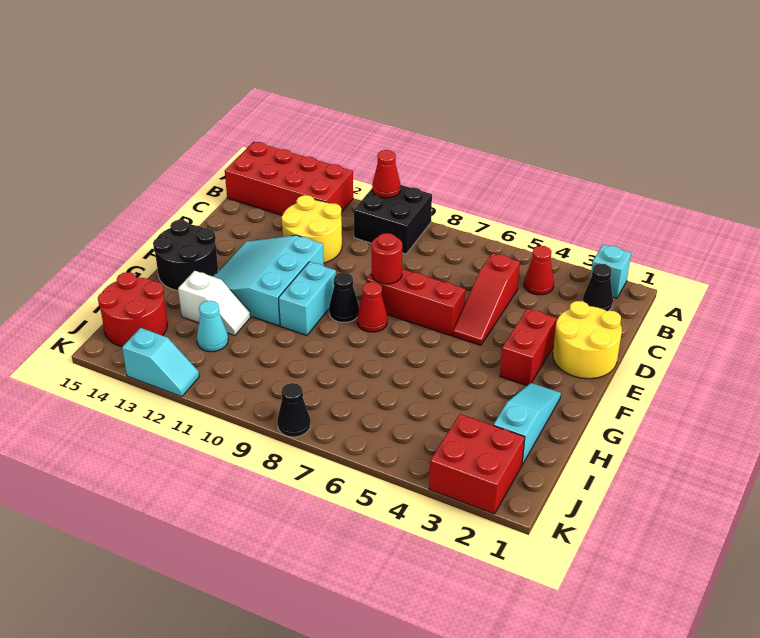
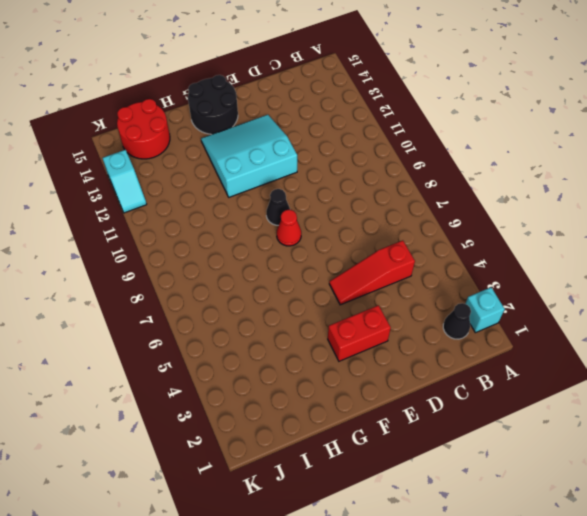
none -> black brick A9:B10 level 1
none -> red brick A12:B15 level 1
none -> red cone B4 level 1

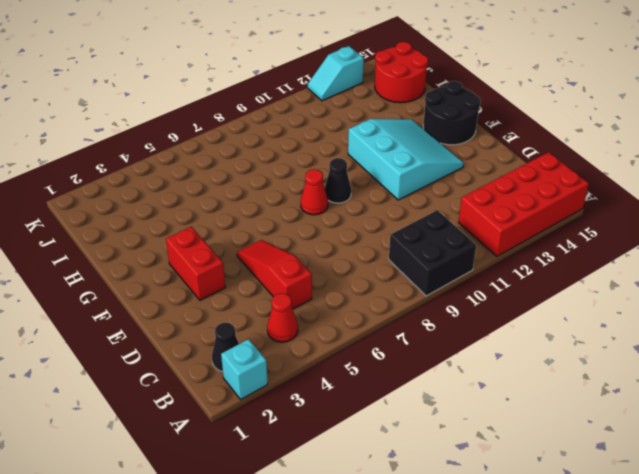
none -> yellow round brick C11:D12 level 1
none -> yellow round brick D1:E2 level 1
none -> red brick E6:E8 level 1

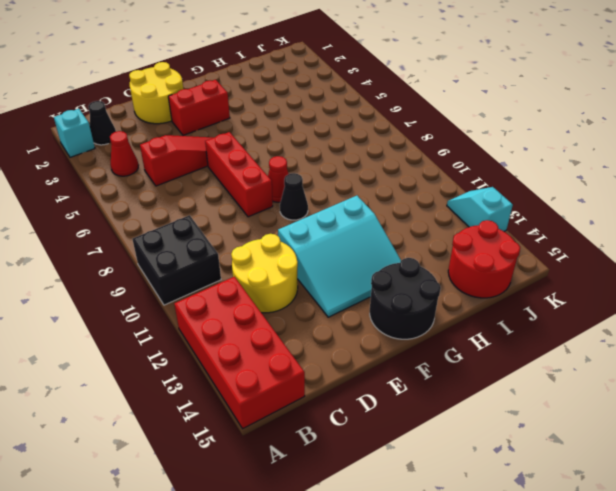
none -> cyan brick F10:G10 level 1
none -> cyan slope G2:I2 level 1 top I
none -> white slope H12:H13 level 1 top 13

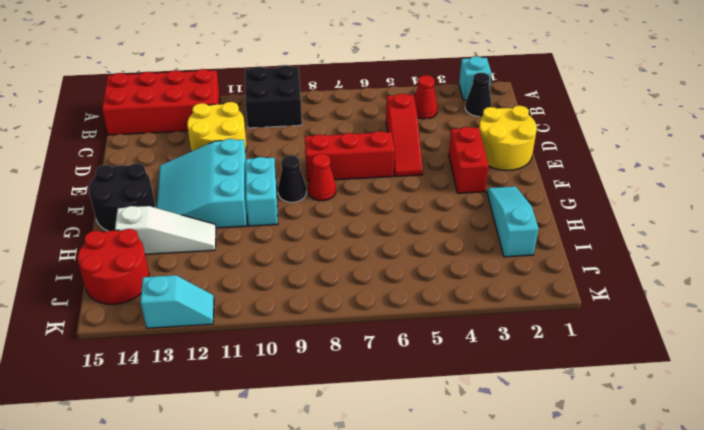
white slope H12:H14 level 1 top 14 -> white slope H12:H13 level 1 top 13
none -> cyan cone I12 level 1
none -> red brick J2:K3 level 1
none -> black cone K8 level 1

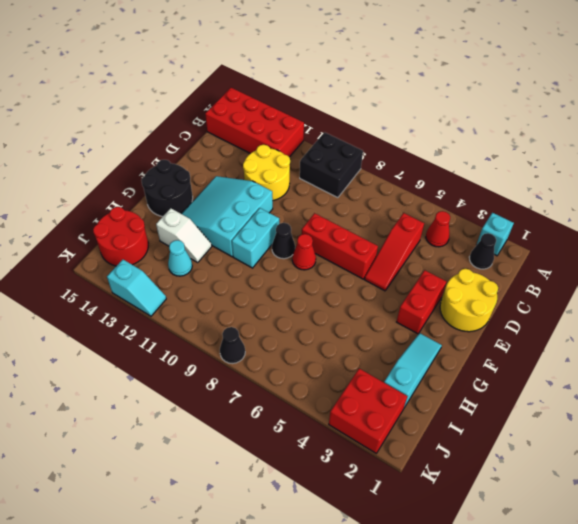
none -> red cone A10 level 2
none -> red round brick E8 level 2

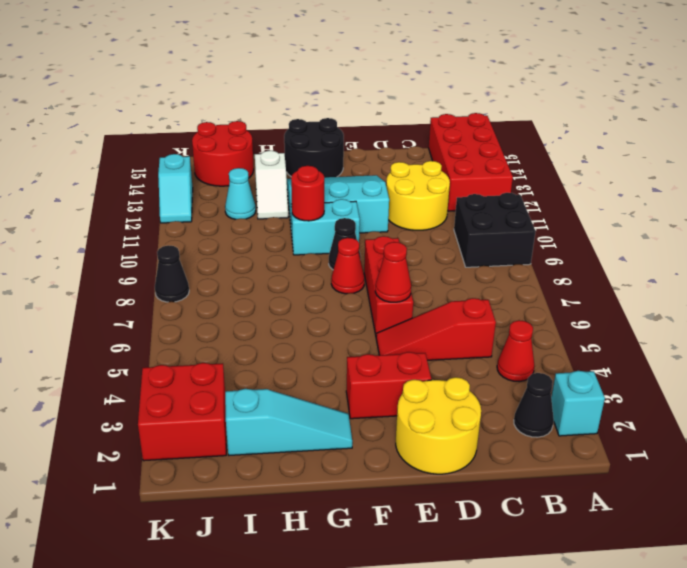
red cone E6 level 2 -> red cone A10 level 2
red round brick G10 level 2 -> red round brick E8 level 2

